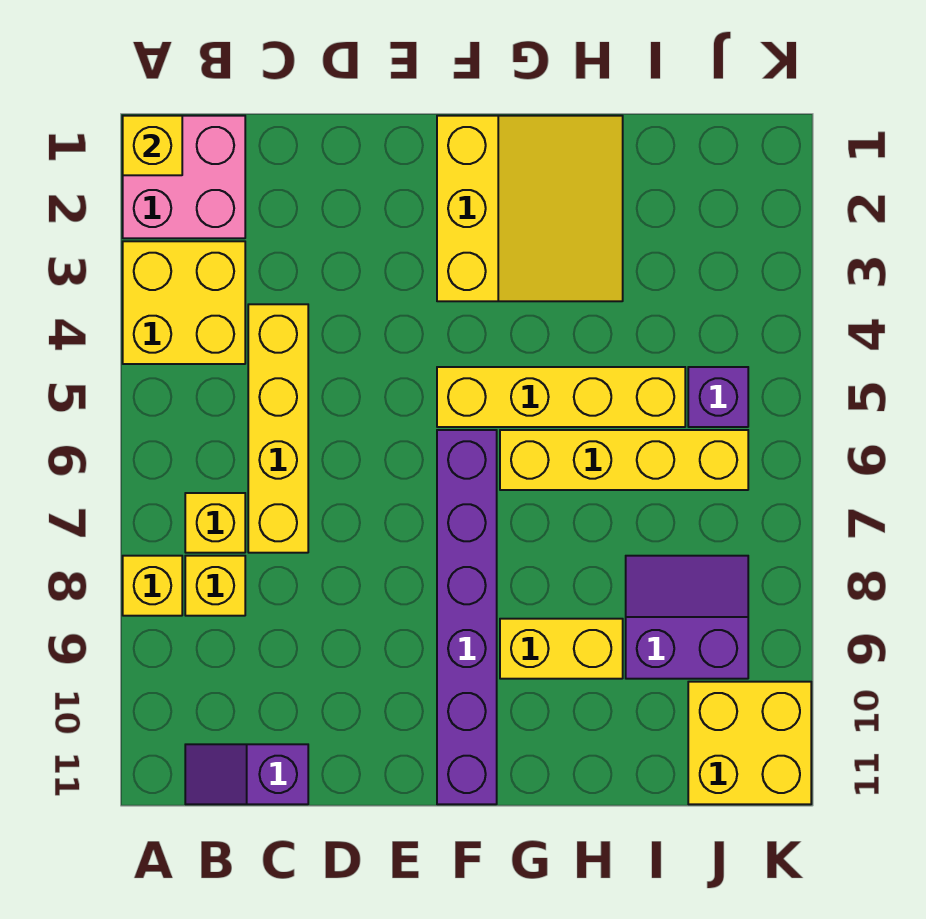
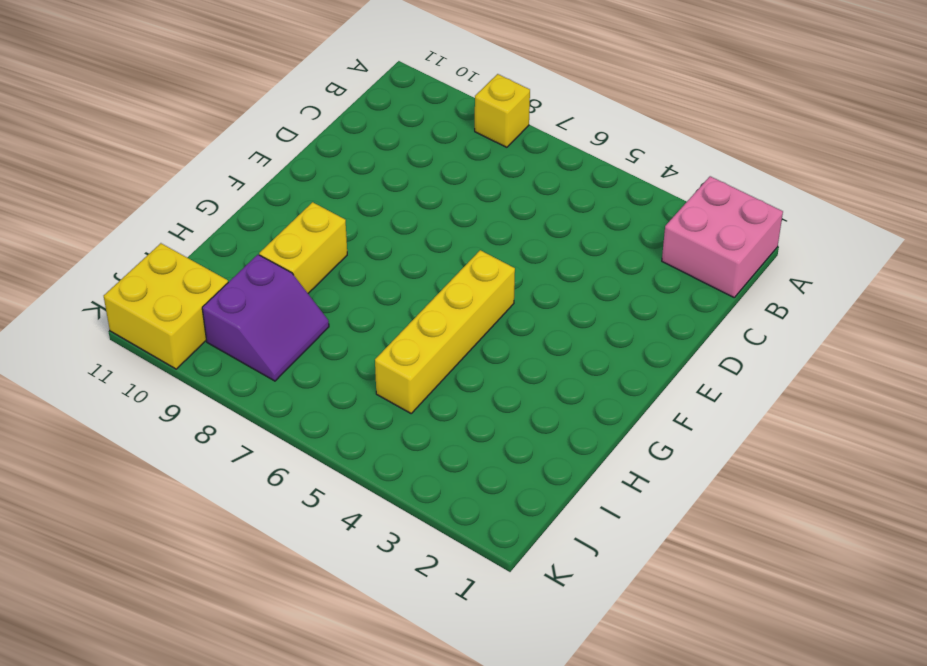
none -> yellow brick A3:B4 level 1
none -> yellow brick B7 level 1
none -> yellow brick B8 level 1

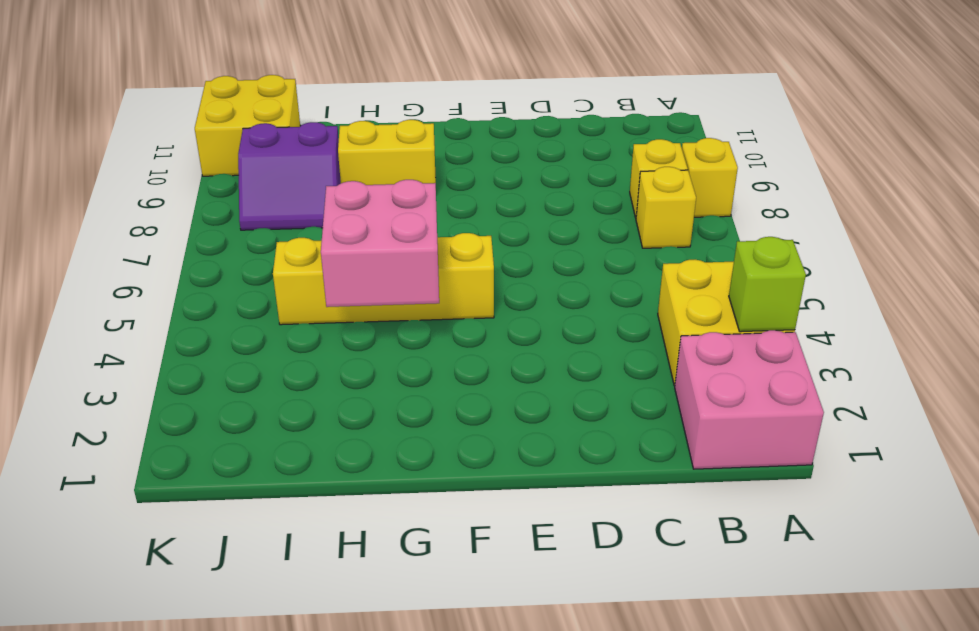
lime brick A3 level 2 -> none
pink brick G4:H5 level 2 -> none
none -> purple slope B11:C11 level 1 top C
none -> yellow brick C4:C7 level 1
none -> yellow slope F1:H3 level 1 top F

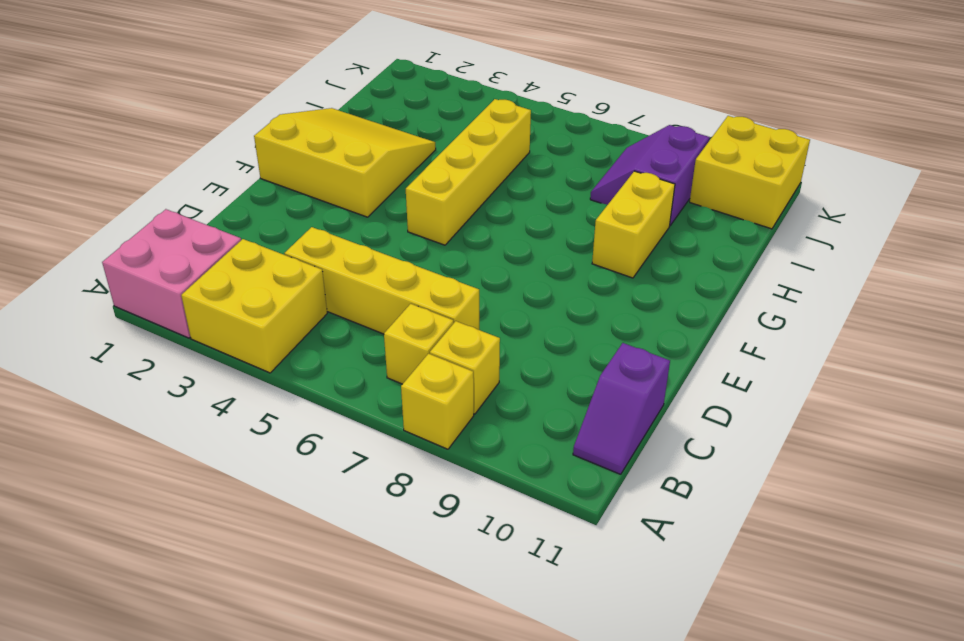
none -> purple brick F6:F11 level 1
none -> yellow brick G6:J6 level 1
none -> purple brick J5 level 1

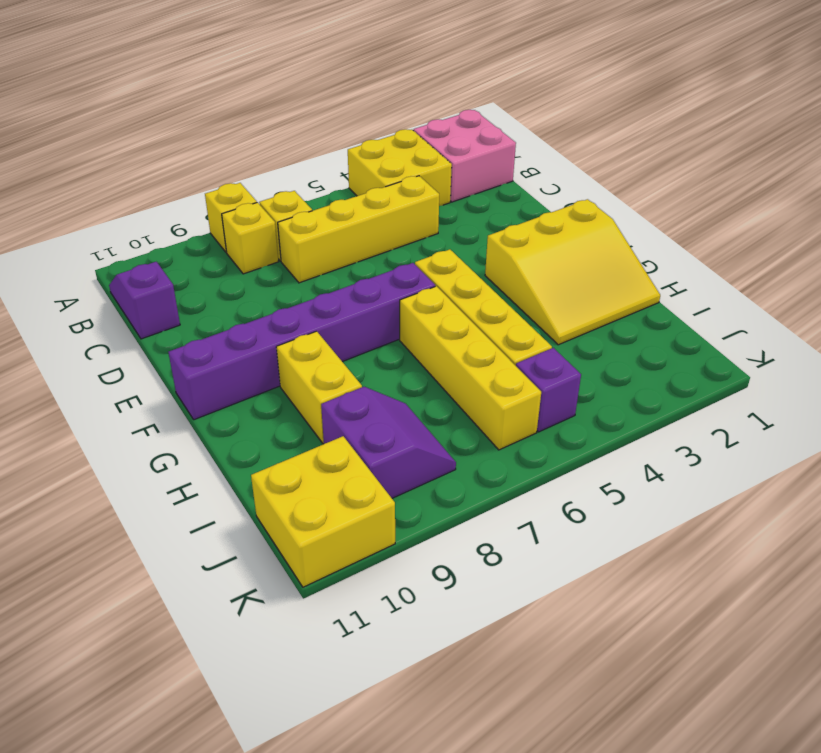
none -> yellow brick A1 level 2

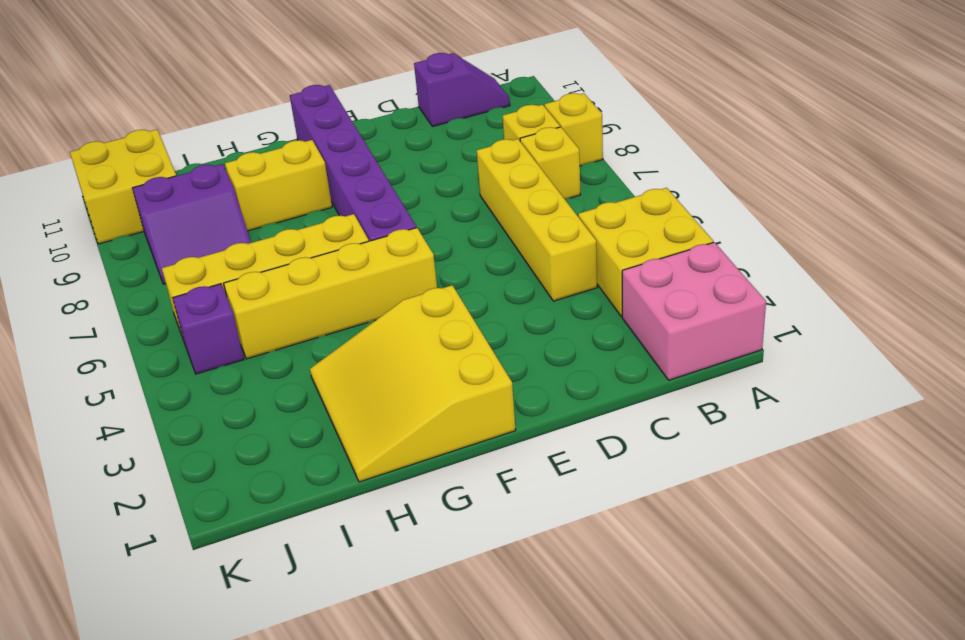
none -> yellow brick A1 level 2

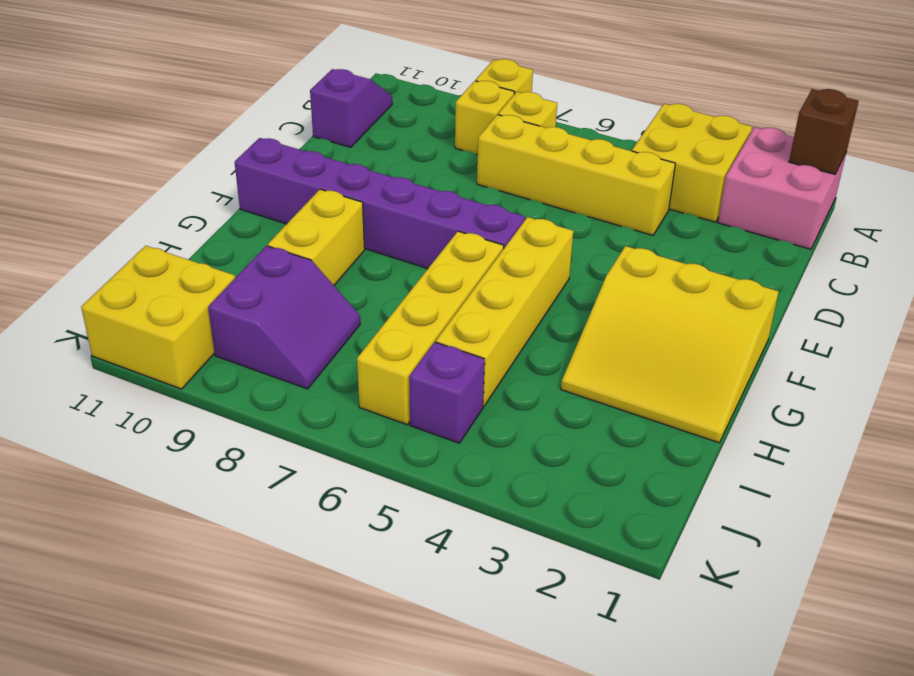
brown brick A1 level 2 -> yellow brick A1 level 2

